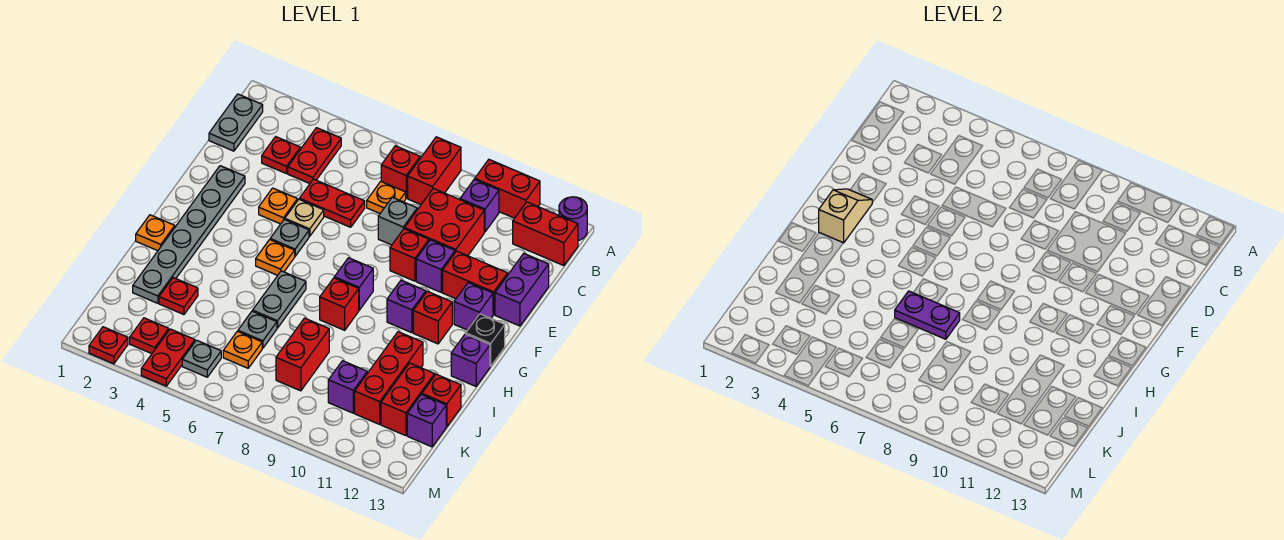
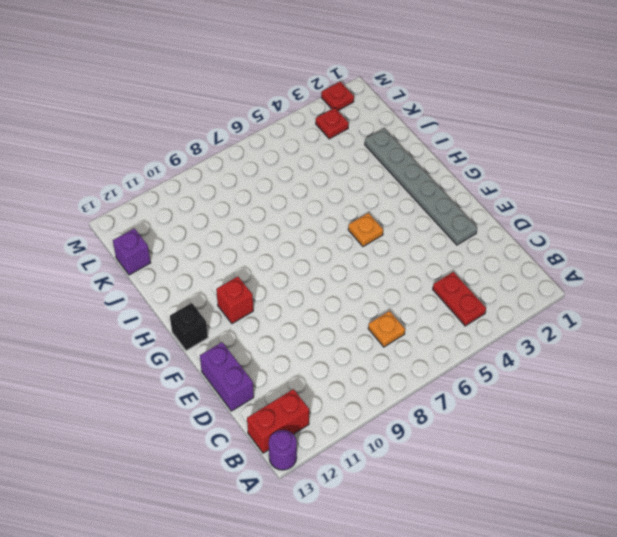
none -> red brick A8:B8 level 1
none -> red brick A10:A11 level 1
none -> grey plate B1:C1 level 1
none -> red brick B7 level 1

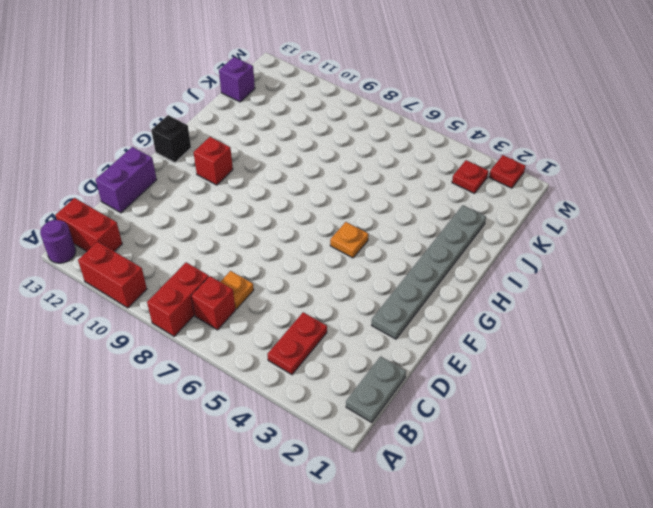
none -> purple brick B10 level 1
none -> red plate C3 level 1
none -> red brick C9:D10 level 1
none -> red plate D5:D6 level 1

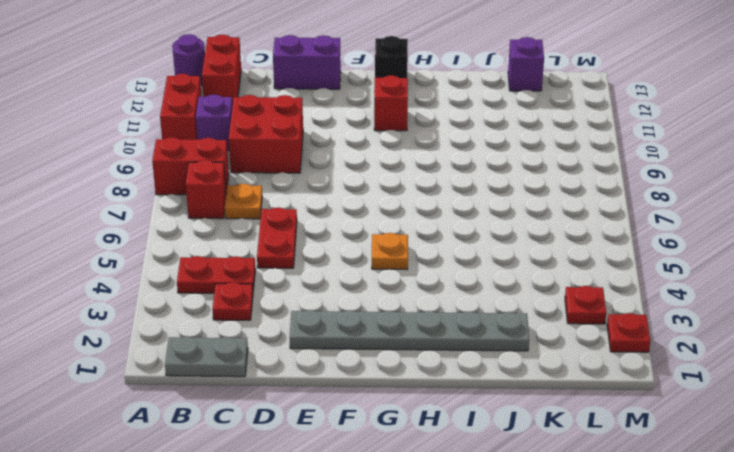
none -> grey brick D8 level 1
none -> orange plate E4 level 1
none -> tan plate E5 level 1
none -> red brick E9 level 1

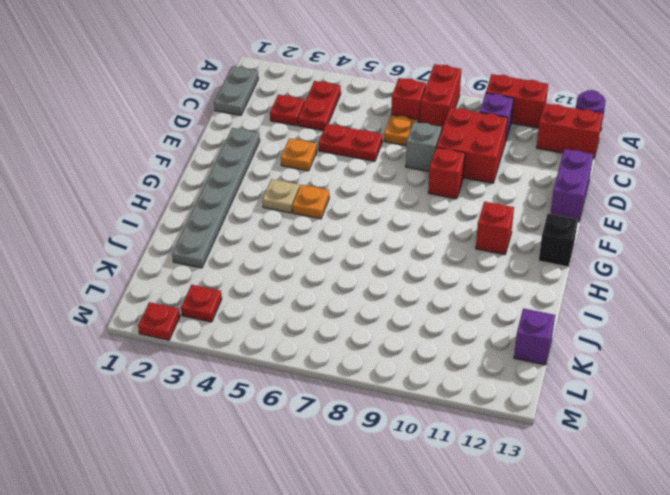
tan plate G4 level 1 -> tan plate E5 level 1
none -> purple brick E10 level 1
none -> red brick E11:E12 level 1
none -> grey plate F5 level 1
none -> purple brick F12 level 1

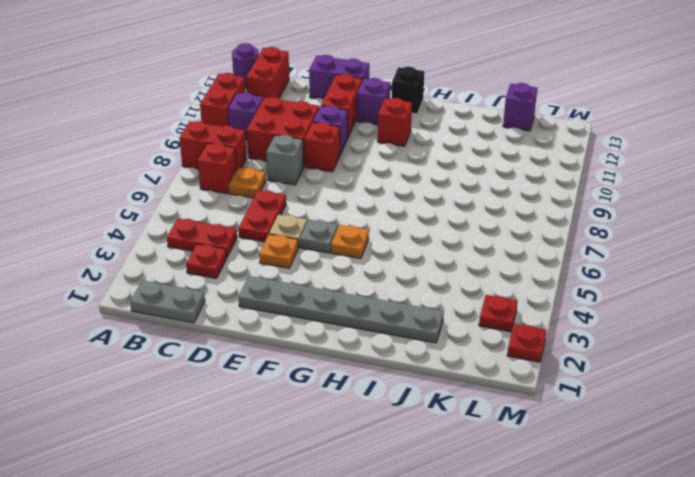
none -> purple brick G8 level 1
none -> purple brick G10 level 1
none -> orange plate H1 level 1
none -> grey plate H6:I6 level 1

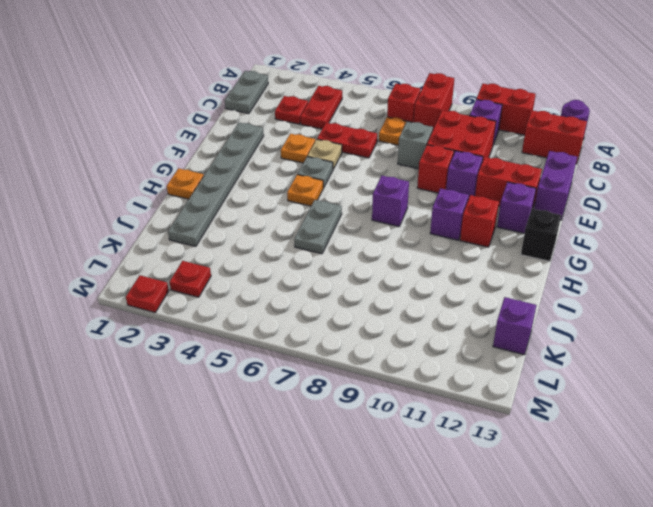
none -> red brick H8 level 1
none -> purple brick H13 level 1
none -> red brick I11:K11 level 1
none -> red plate J3 level 1

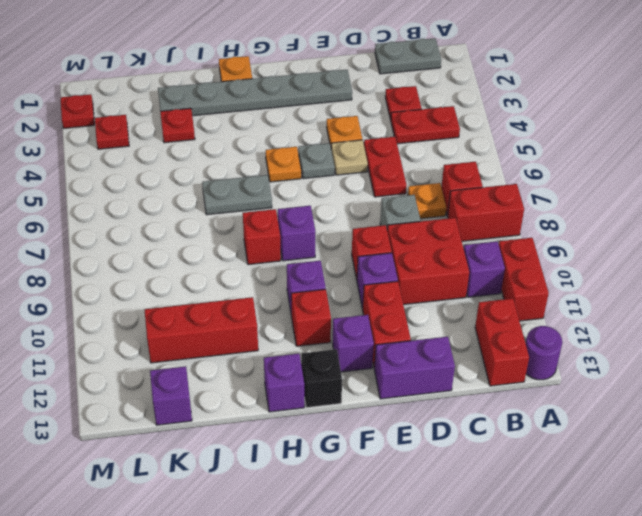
none -> grey plate J6 level 1
none -> red brick J8:K8 level 1
none -> red brick J12:K12 level 1
none -> red brick J13 level 1

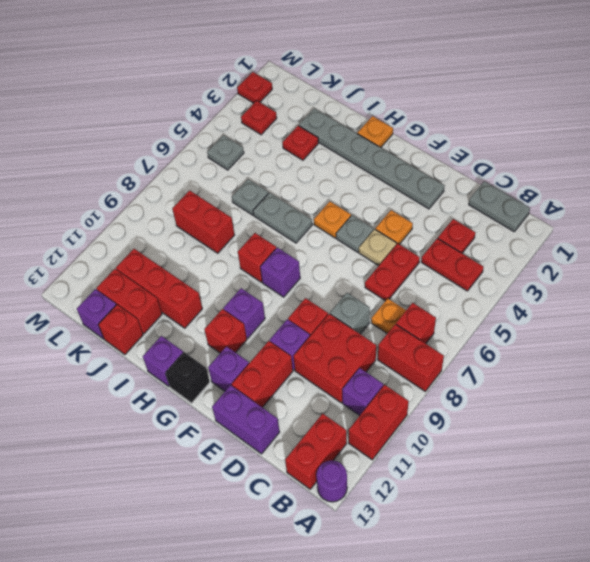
none -> orange plate K6 level 1
none -> purple brick K10 level 1
none -> red plate L4:M4 level 1
none -> tan slope F2:G2 level 2 top G

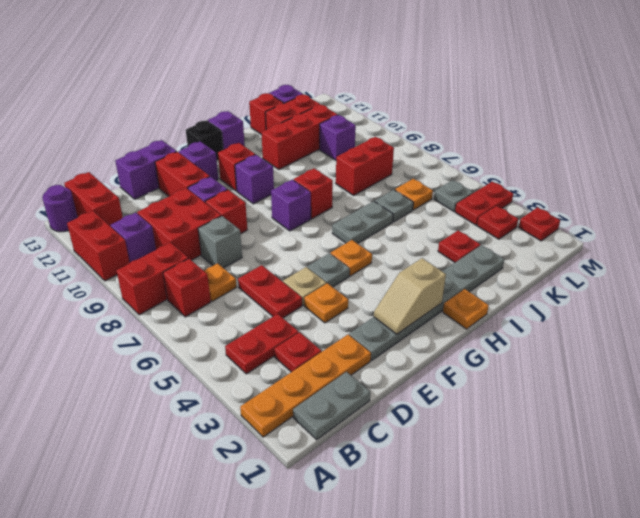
orange plate A2:D2 level 1 -> none
none -> purple plate I6:I7 level 2

